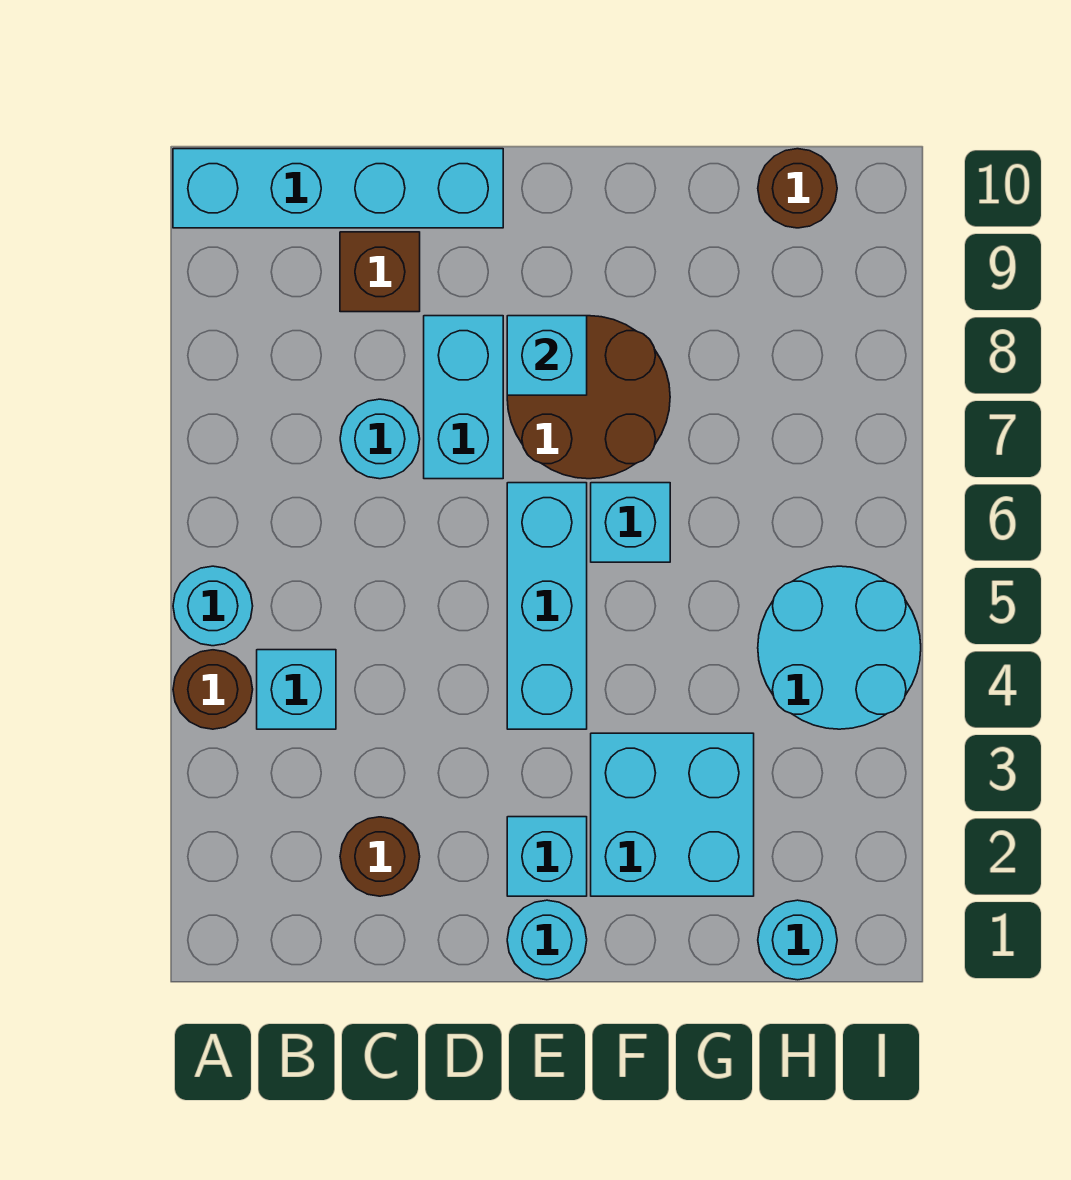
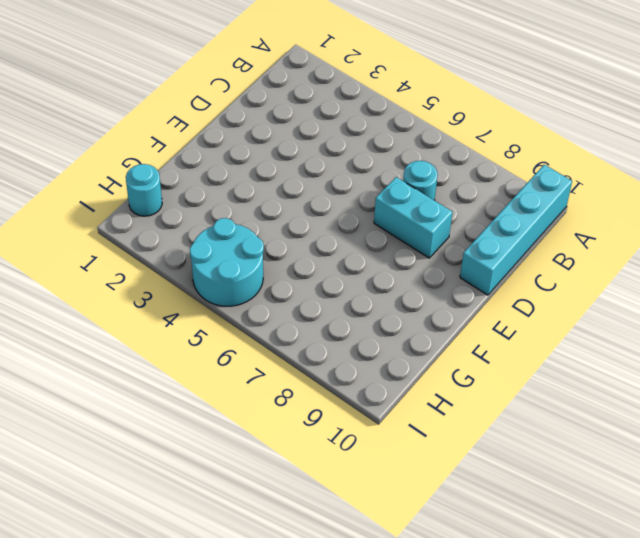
none -> brown round brick A4 level 1
none -> cyan round brick A5 level 1
none -> cyan brick B4 level 1

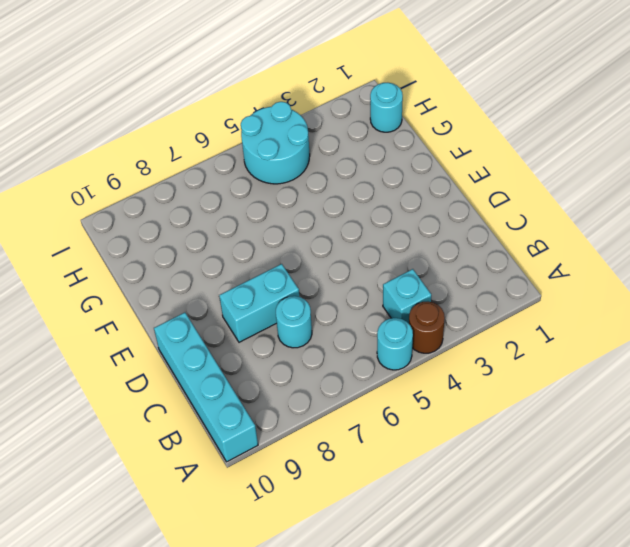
none -> brown round brick C2 level 1
none -> brown brick C9 level 1
none -> cyan round brick E1 level 1

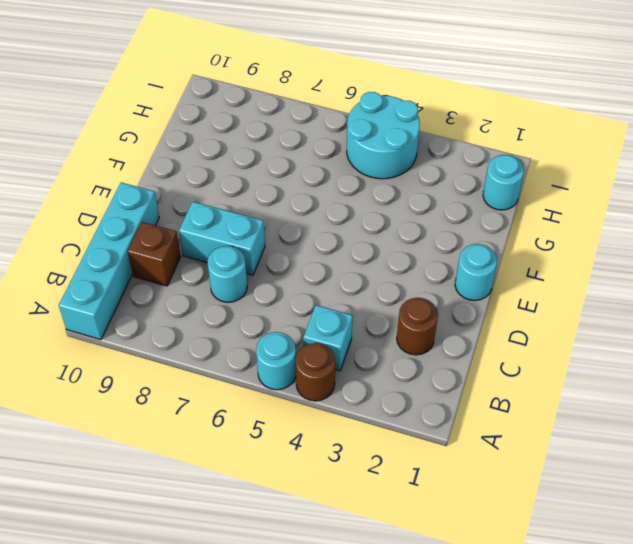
none -> cyan brick E2 level 1
none -> cyan brick E4:E6 level 1
none -> brown round brick E7:F8 level 1

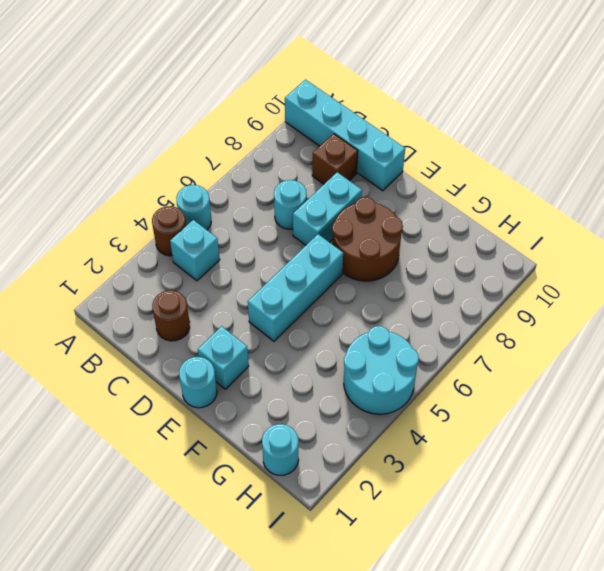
none -> cyan brick F2:G3 level 1
none -> cyan brick F6 level 1
none -> brown round brick H10 level 1

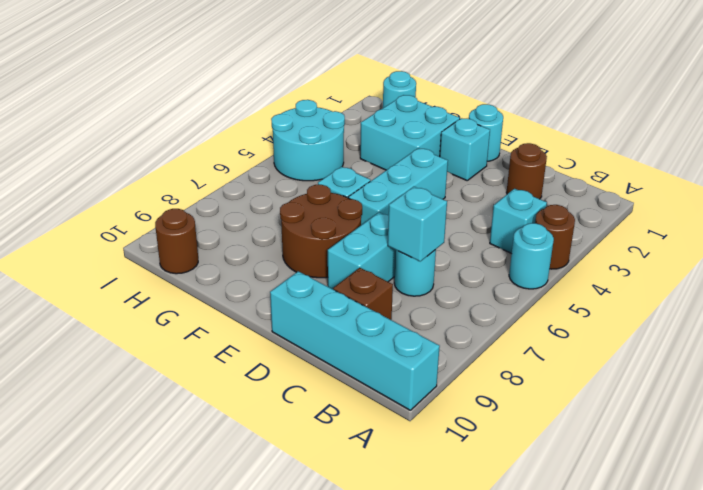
cyan brick C7 level 2 -> cyan brick E8 level 2

